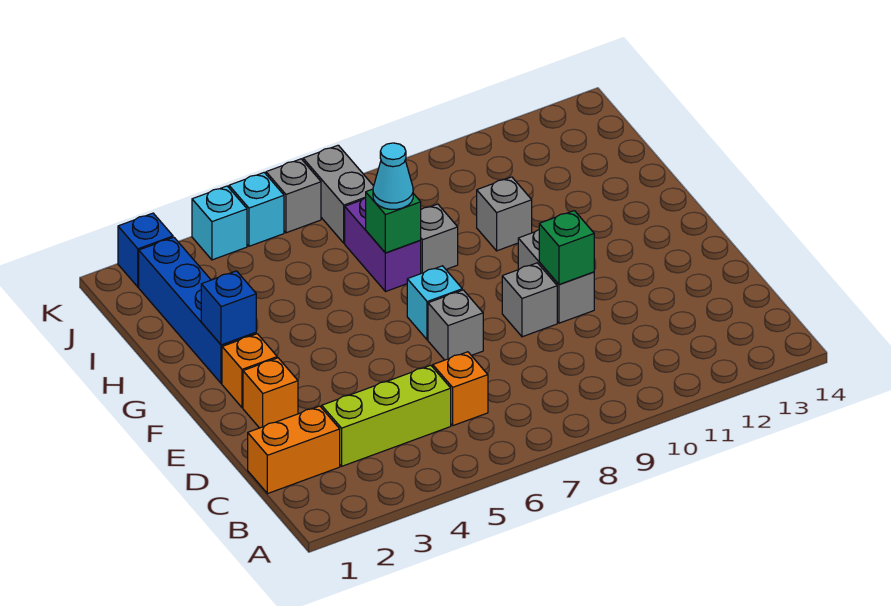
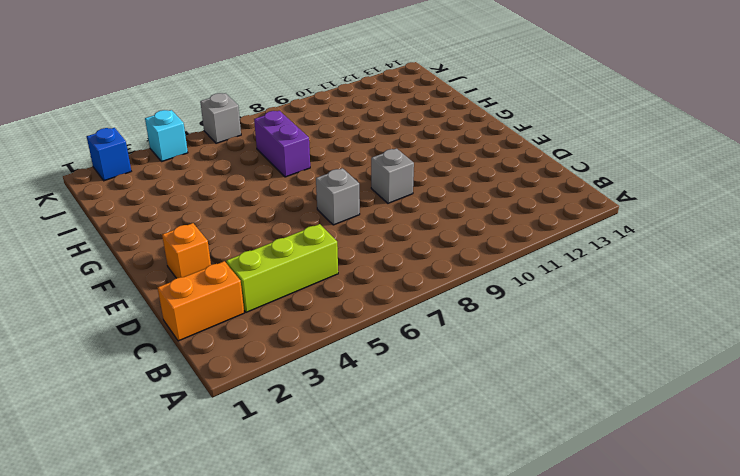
none -> orange brick C6 level 1
none -> grey brick E10:F10 level 1
none -> orange brick F2 level 1

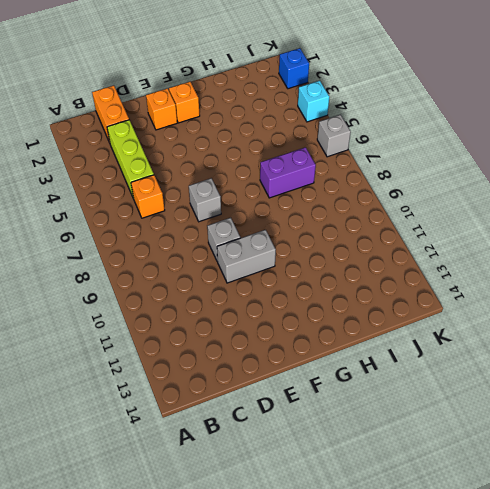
none -> cyan brick F7 level 1
none -> blue brick G2:J2 level 1
none -> grey brick H8 level 1

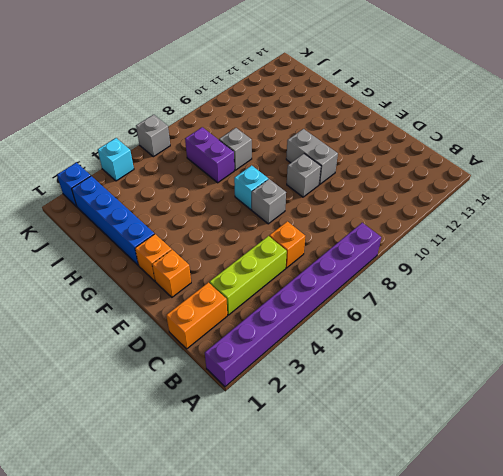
purple brick A1:A8 level 1 -> none
none -> grey brick H10 level 1
none -> grey brick J7:K7 level 1
none -> cyan brick K5 level 1

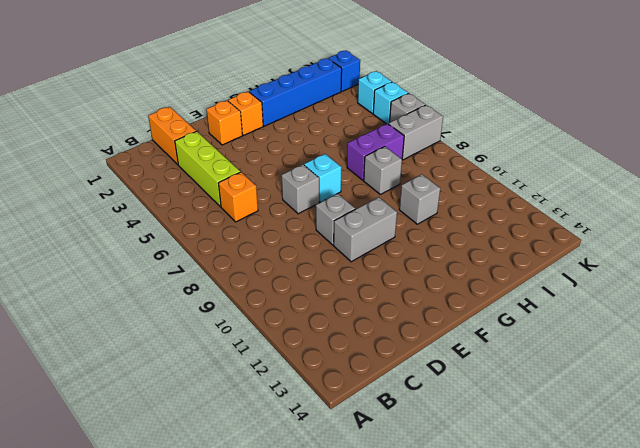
none -> green brick E10 level 2
none -> blue brick G2 level 2
none -> green brick H7 level 2

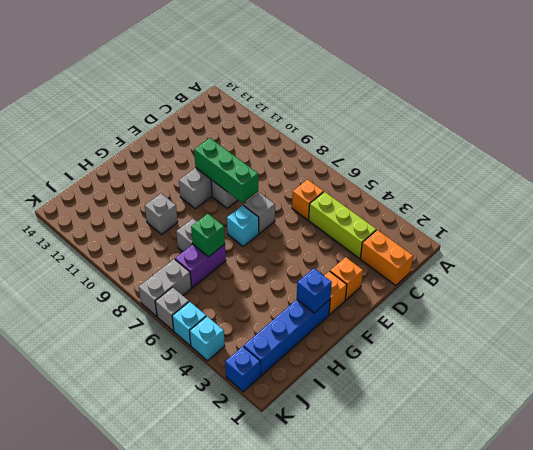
green brick E8:E10 level 2 -> green brick E10 level 2
none -> cyan cone H7 level 3

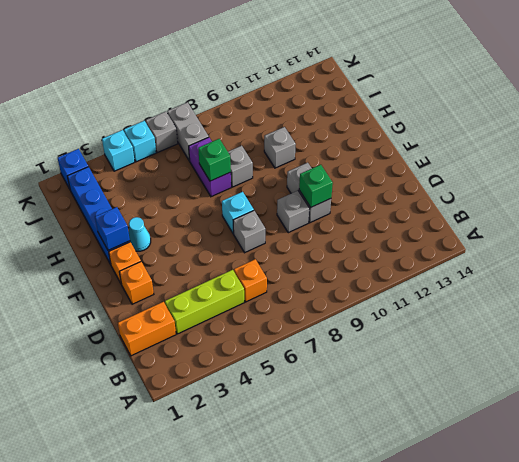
cyan cone G3 level 1 -> cyan cone H7 level 3

